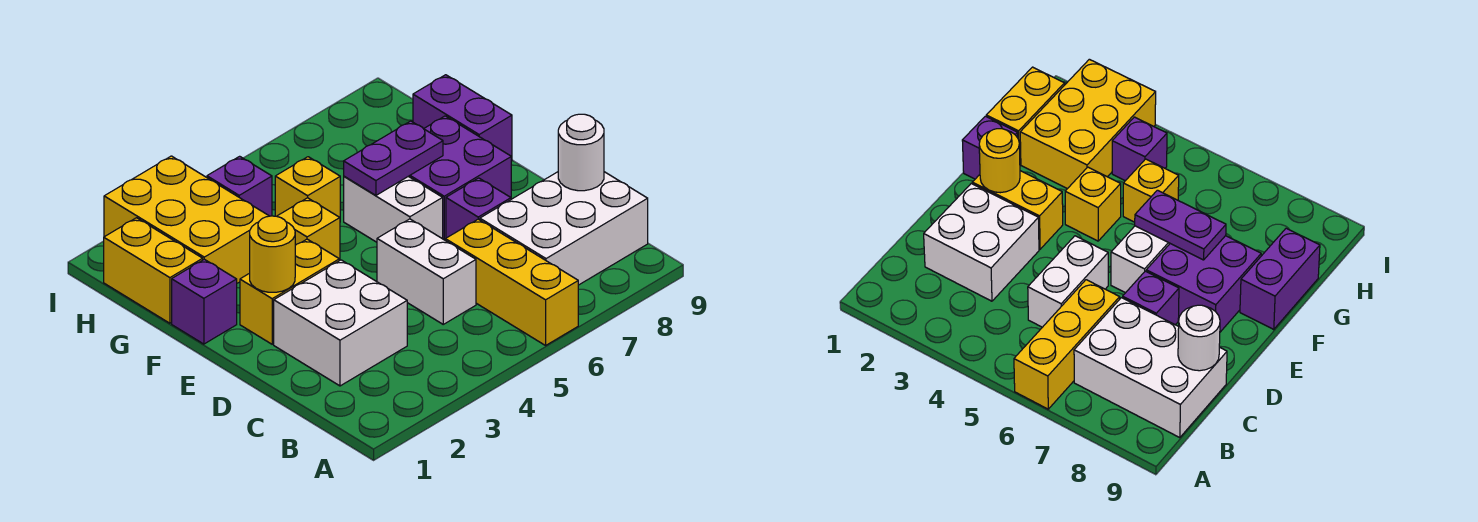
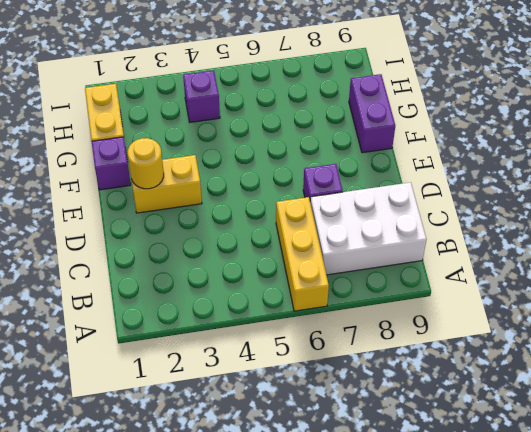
none -> white brick C2:D3 level 1
none -> white brick C5:D5 level 1
none -> white brick E6:F6 level 1

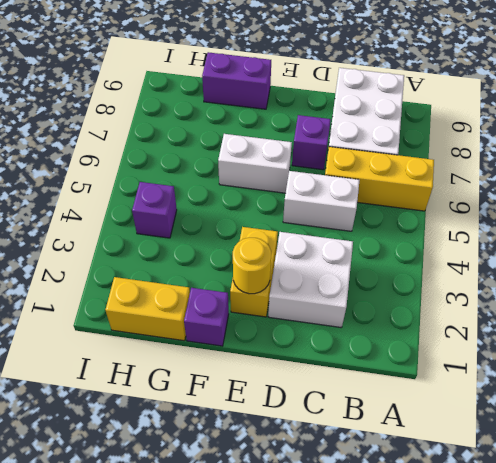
none -> purple brick E7:F8 level 1
none -> yellow brick F4 level 1
none -> yellow brick G2:I3 level 1

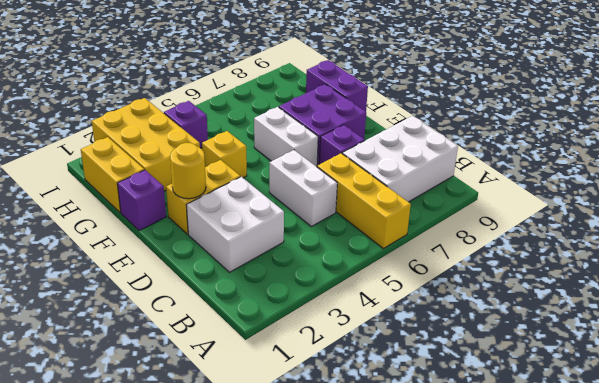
none -> yellow brick G5 level 1
none -> white round brick C9 level 2
none -> purple plate F6:F7 level 2

